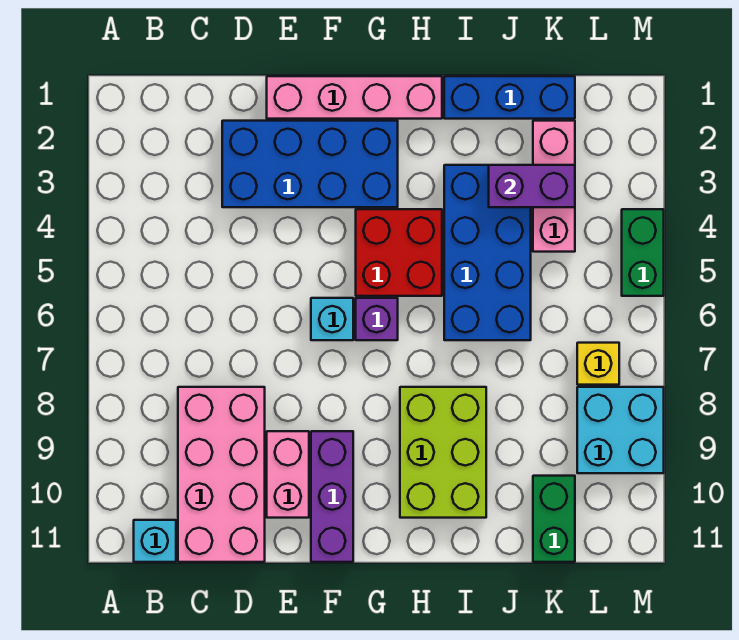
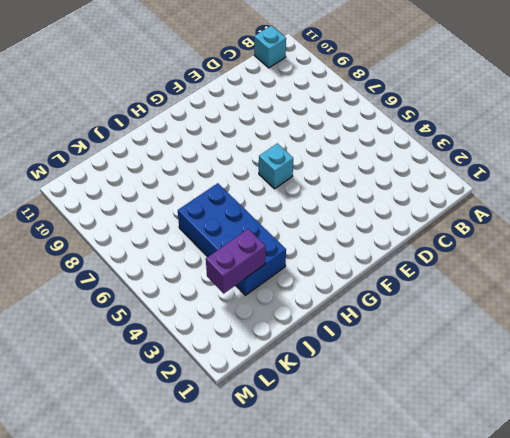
none -> pink brick C8:D11 level 1
none -> blue brick D2:G3 level 1
none -> pink brick E1:H1 level 1

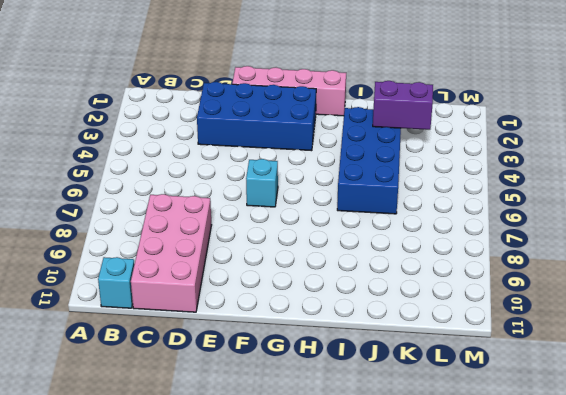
none -> pink brick E9:E10 level 1
none -> purple brick F9:F11 level 1
none -> red brick G4:H5 level 1

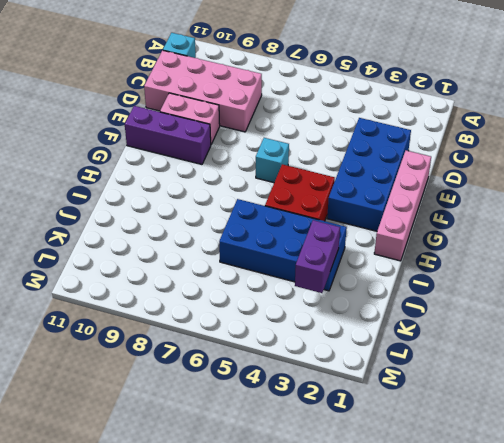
none -> purple brick G6 level 1
none -> lime brick H8:I10 level 1
none -> blue brick I1:K1 level 1

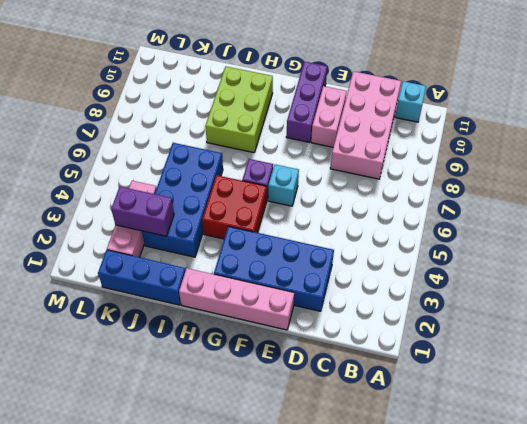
none -> green brick K10:K11 level 1
none -> yellow brick L7 level 1
none -> cyan brick L8:M9 level 1

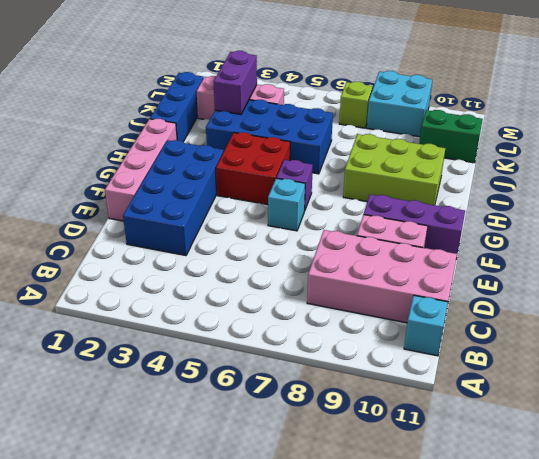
lime brick L7 level 1 -> yellow brick L7 level 1
none -> green brick M4:M5 level 1

